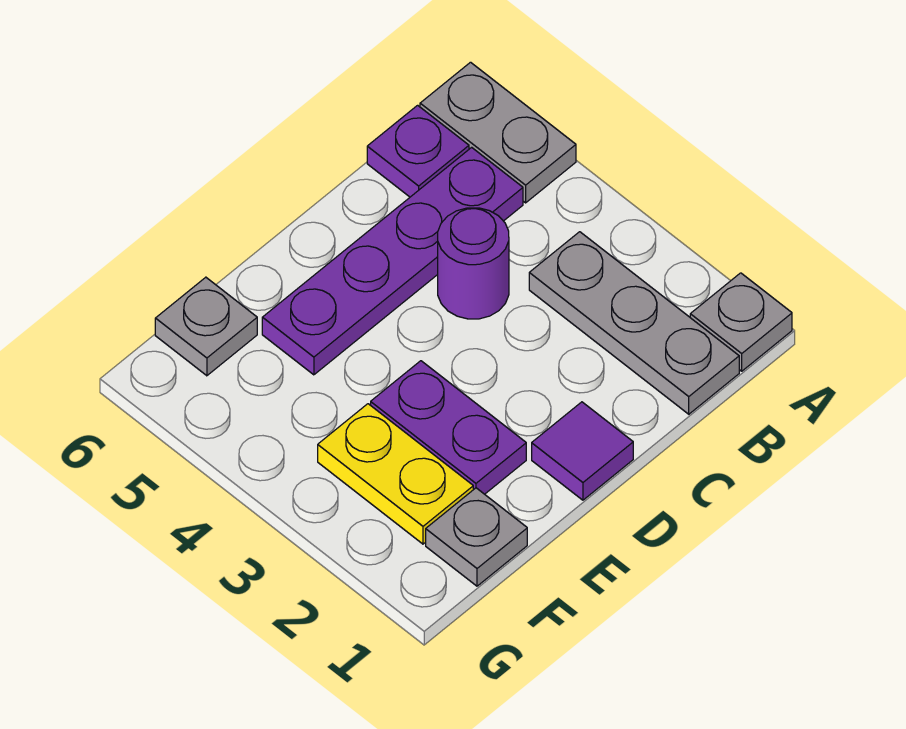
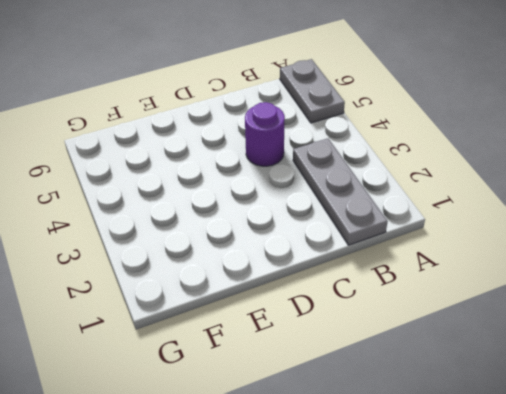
none -> grey plate A1 level 1
none -> purple plate B5:E5 level 1

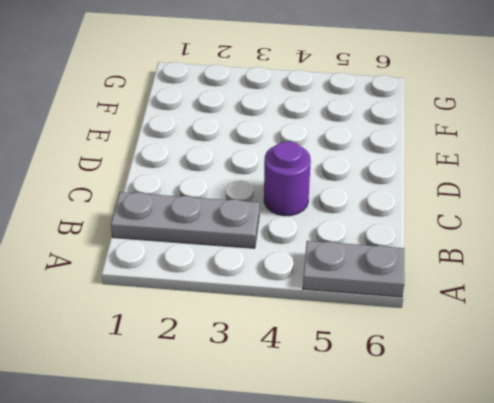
none -> grey plate A1 level 1
none -> purple plate B5:E5 level 1

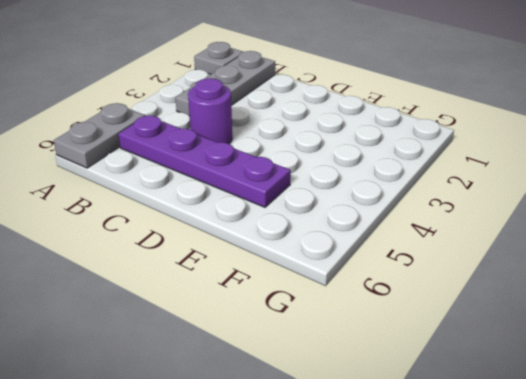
none -> purple plate B6 level 1
none -> purple tile D1 level 1

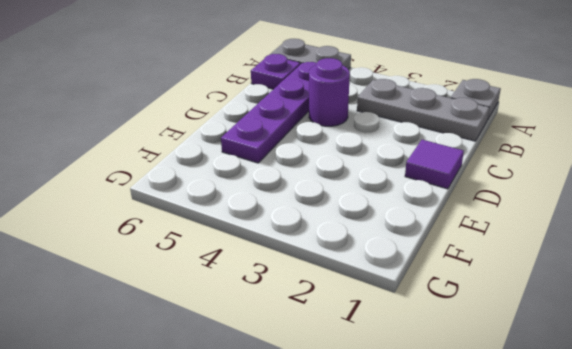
none -> purple plate E2:E3 level 1
none -> grey plate F1 level 1

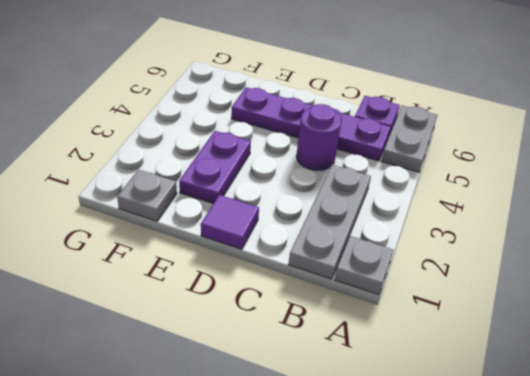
none -> yellow plate F2:F3 level 1
none -> grey plate F6 level 1

